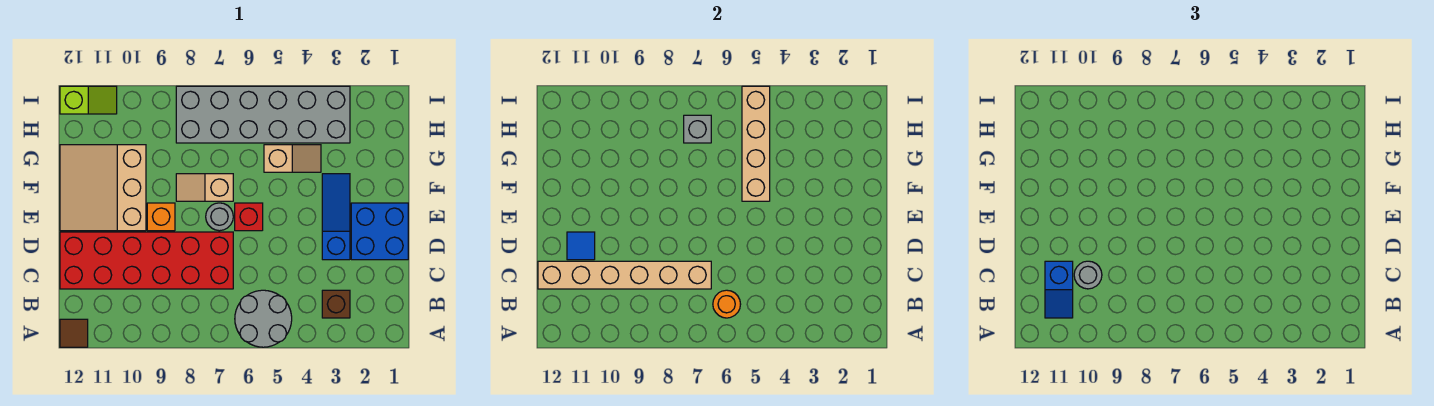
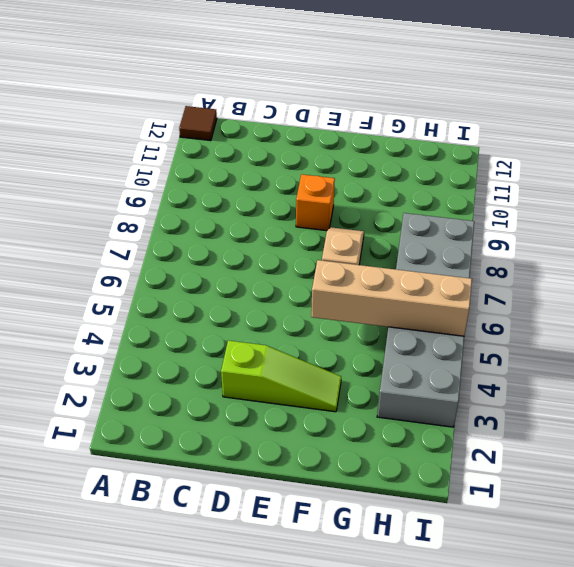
lime slope D3:F3 level 1 top D -> blue slope D3:F3 level 1 top D
none -> grey round brick A5:B6 level 1
none -> brown brick B3 level 1
none -> red brick C7:D12 level 1

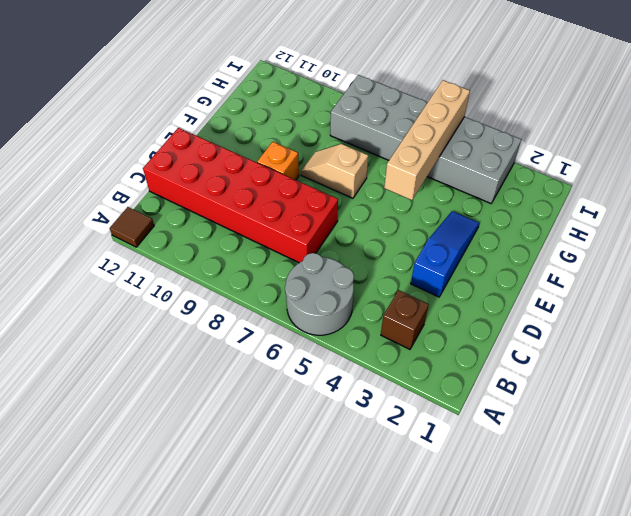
none -> blue brick D1:E2 level 1
none -> red brick E6 level 1
none -> grey round brick E7 level 1

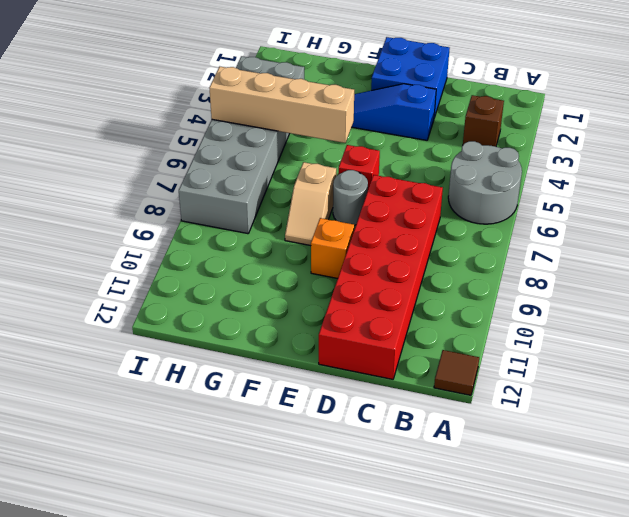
none -> tan slope E10:G12 level 1 top 10
none -> tan slope G4:G5 level 1 top 5
none -> lime slope I11:I12 level 1 top 12

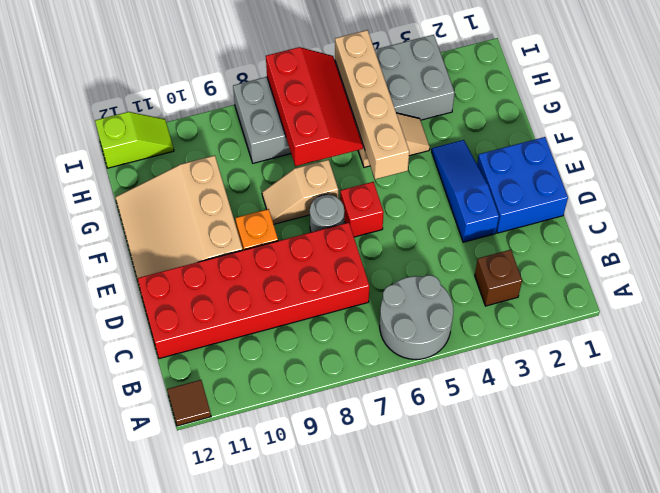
red slope G6:I7 level 2 top 7 -> grey brick H7 level 2
none -> orange round brick B6 level 2
none -> tan brick C7:C12 level 2
none -> blue tile D11 level 2

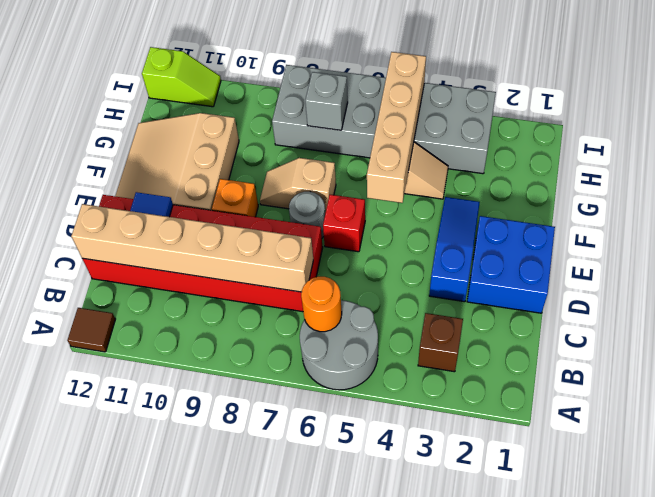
none -> blue slope B11:C11 level 3 top C
none -> grey round brick C10 level 3

